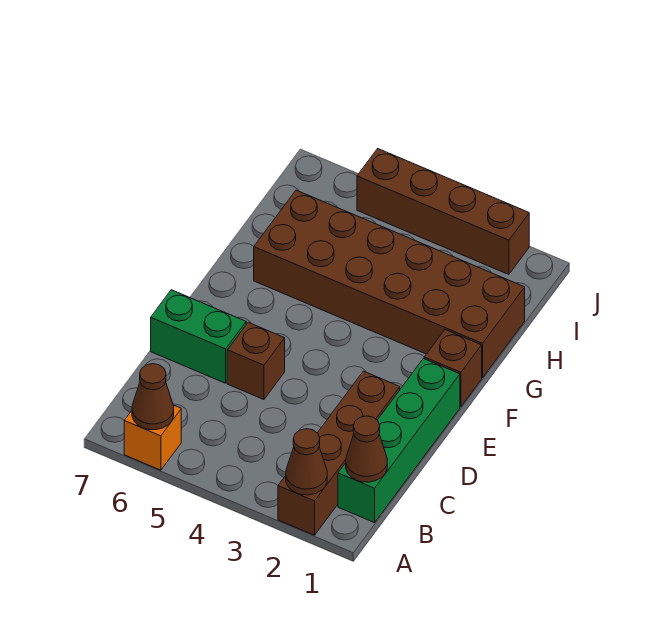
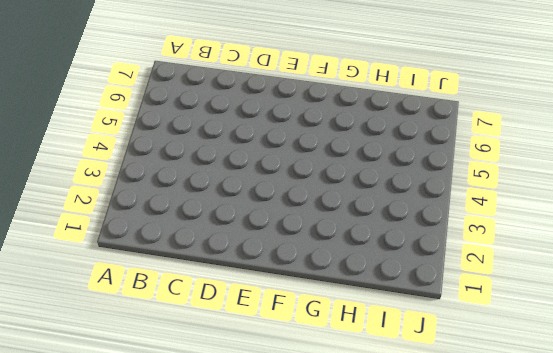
none -> brown brick A2:D2 level 1
none -> orange brick A6 level 1

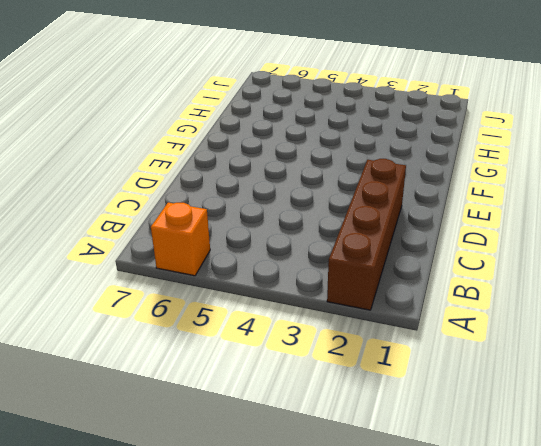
none -> green brick B1:E1 level 1
none -> brown brick D5 level 1

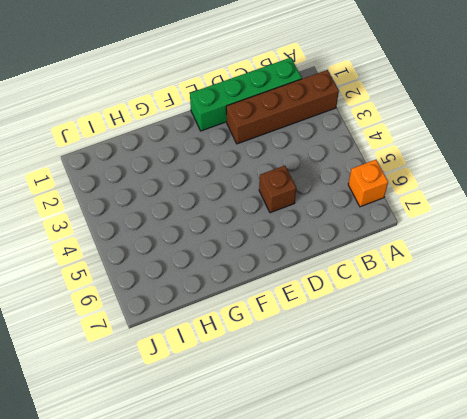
none -> green brick D6:D7 level 1
none -> brown brick F1 level 1

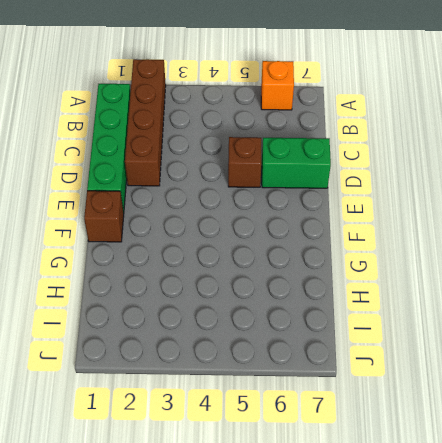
none -> brown brick G1:H6 level 1
none -> brown brick J2:J5 level 1

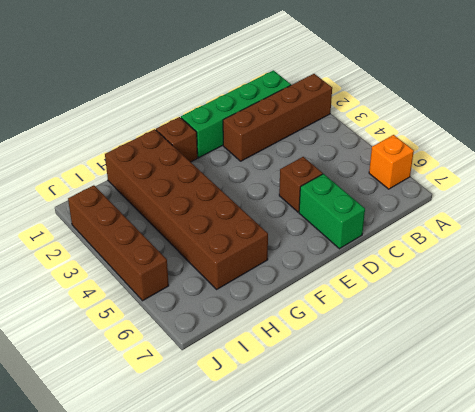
none -> brown cone A2 level 2
none -> brown cone A6 level 2

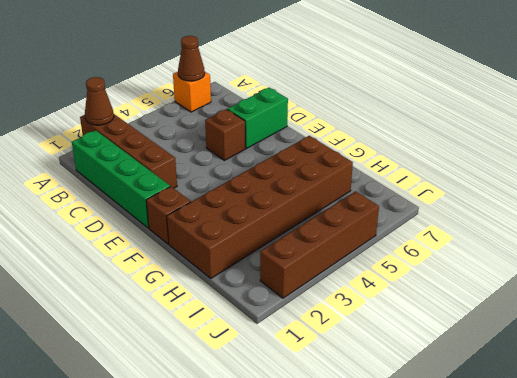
none -> brown cone B1 level 2

